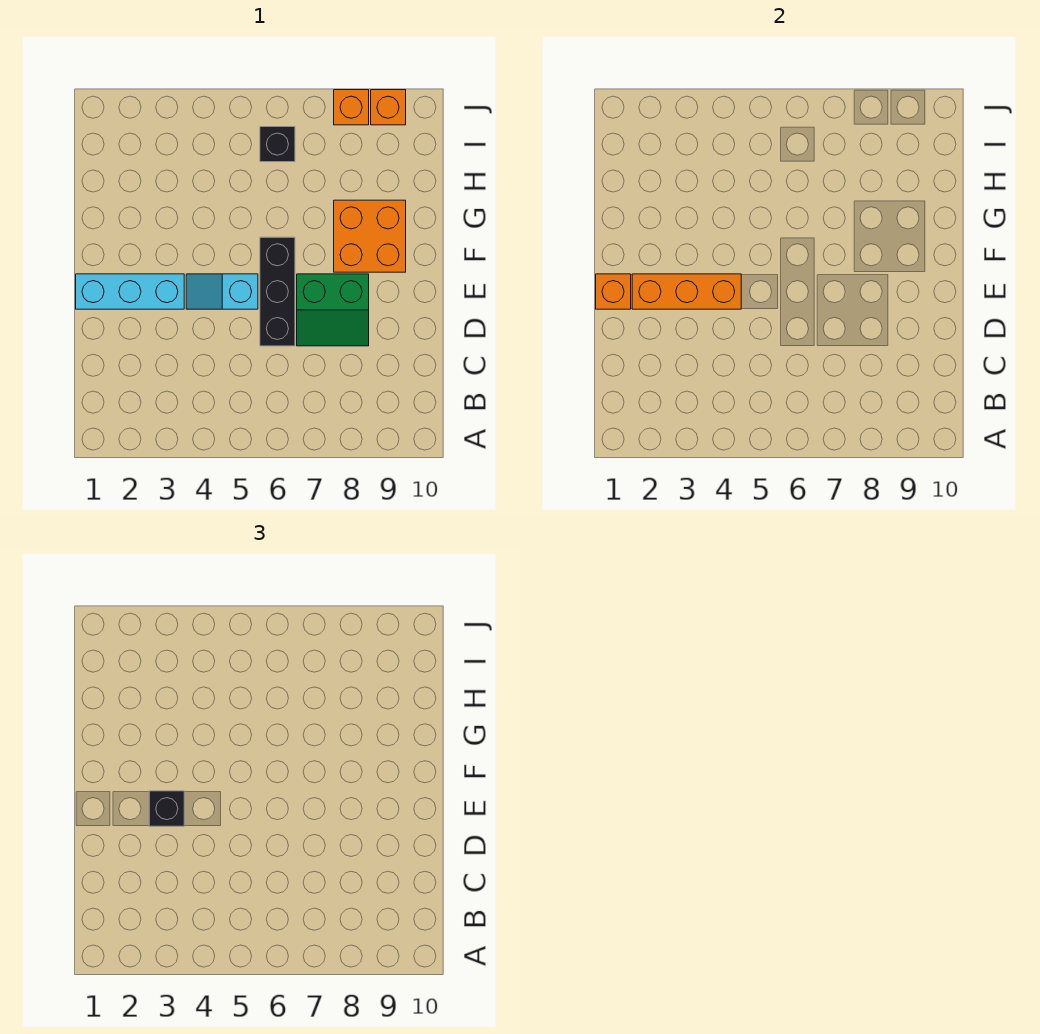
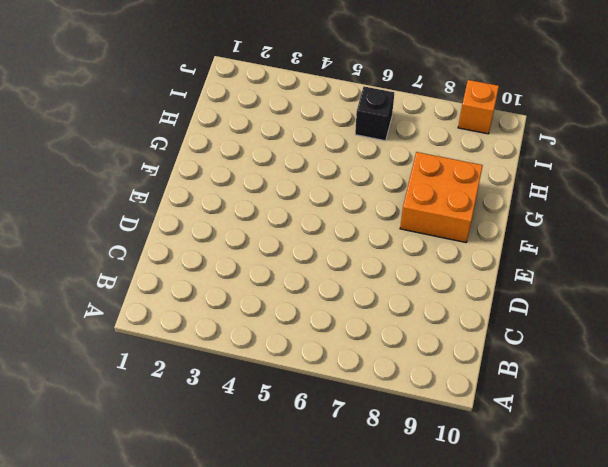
none -> black brick D6:F6 level 1
none -> green slope D7:E8 level 1 top E

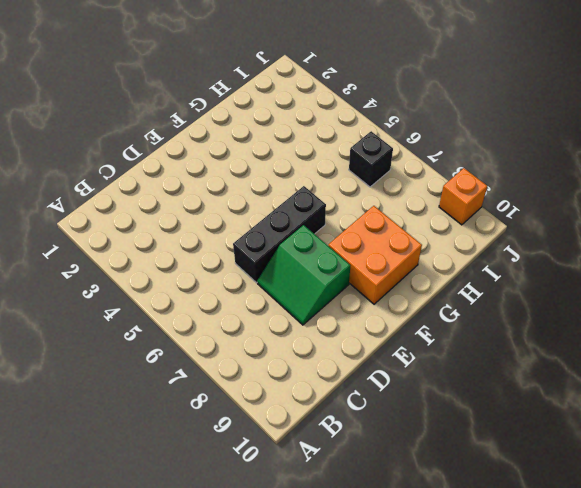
none -> cyan brick E1:E3 level 1
none -> cyan slope E4:E5 level 1 top 5

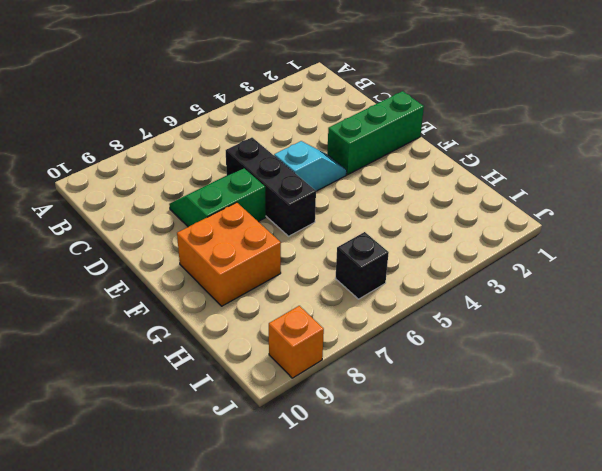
green brick E1:E3 level 1 -> cyan brick E1:E3 level 1
none -> orange brick J8 level 1
none -> orange brick E1 level 2

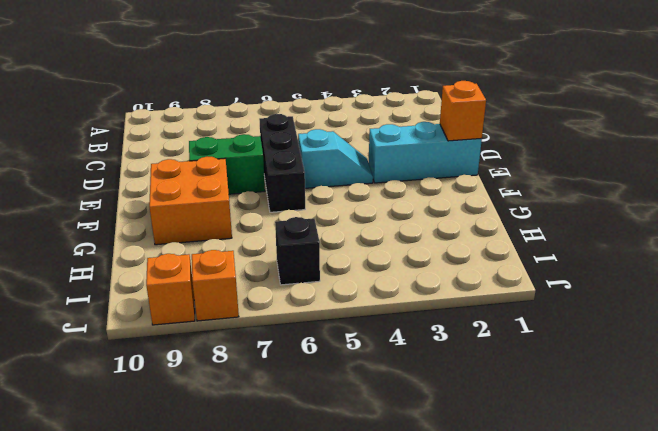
none -> orange brick E2:E4 level 2
none -> black brick E3 level 3

